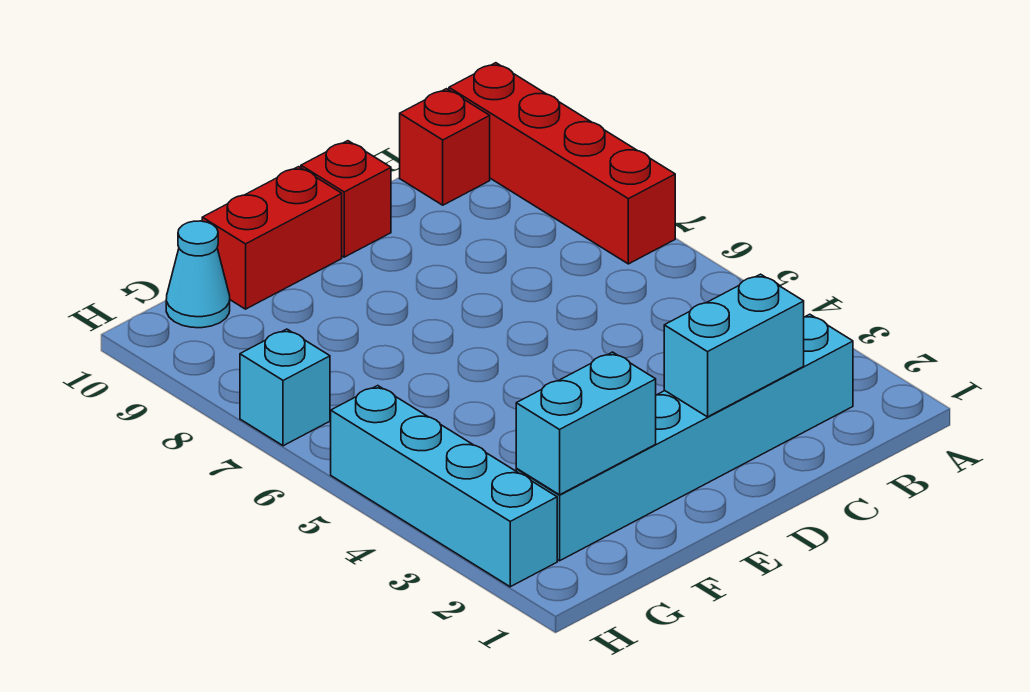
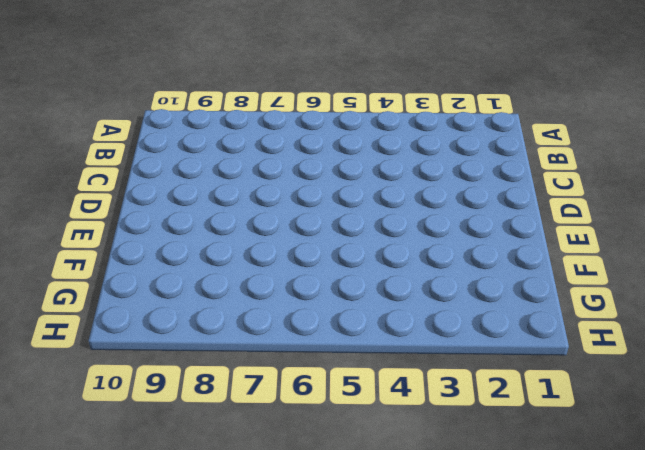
none -> red brick A7:A10 level 1
none -> cyan brick B2:G2 level 1

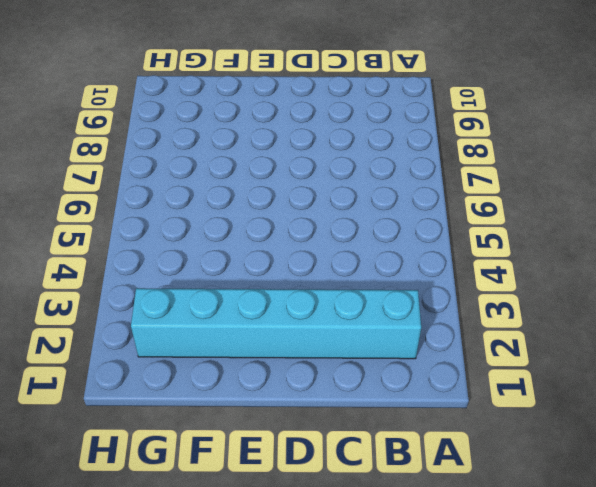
none -> red brick A7:A10 level 1
none -> red brick B10 level 1

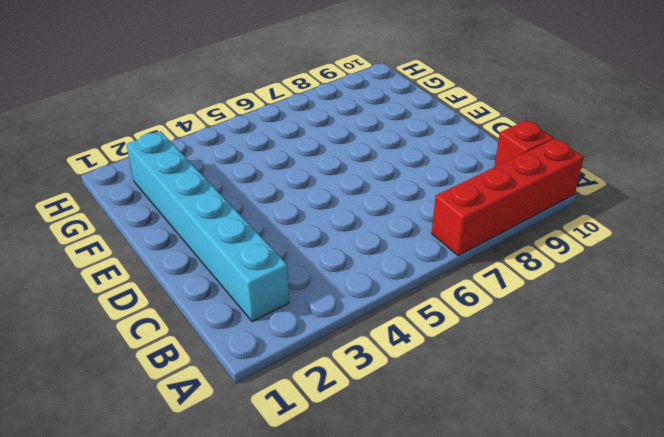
none -> red brick D10 level 1
none -> red brick E10:F10 level 1

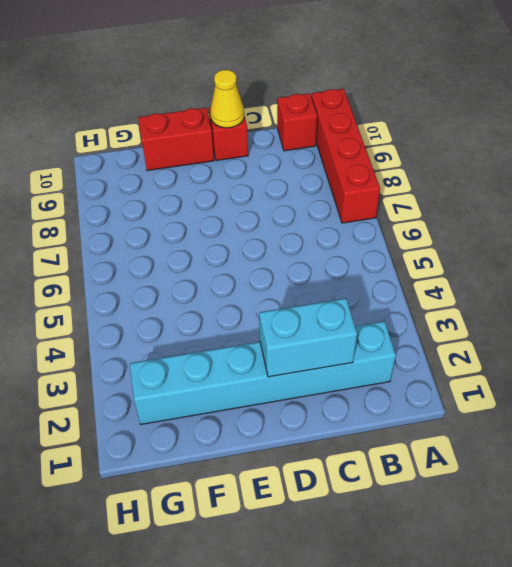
yellow cone D10 level 2 -> none
none -> cyan cone G10 level 1
none -> cyan brick H2:H5 level 1

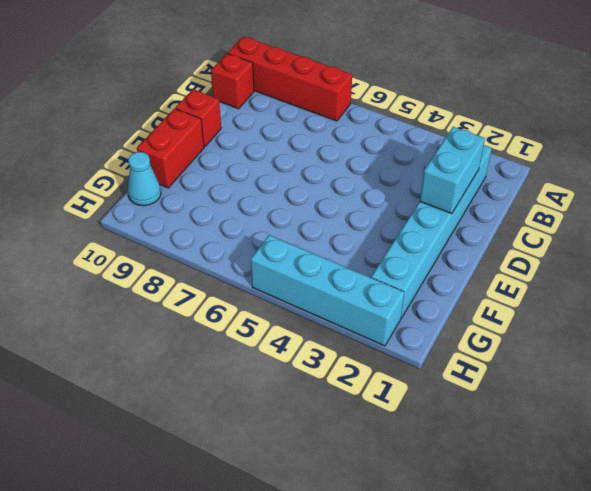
none -> cyan brick H7 level 1
none -> cyan brick F2:G2 level 2

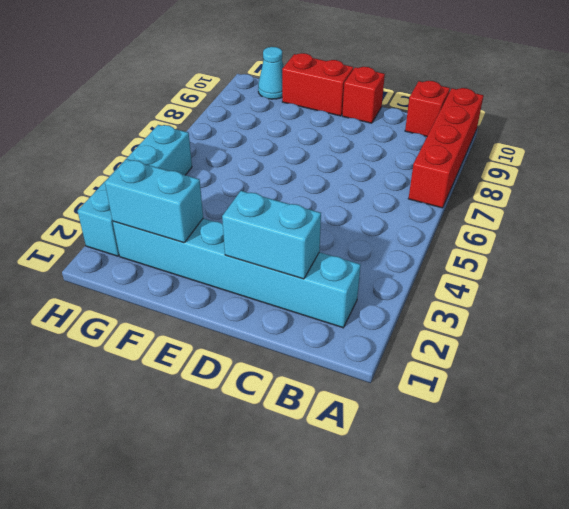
none -> cyan brick H7 level 1

